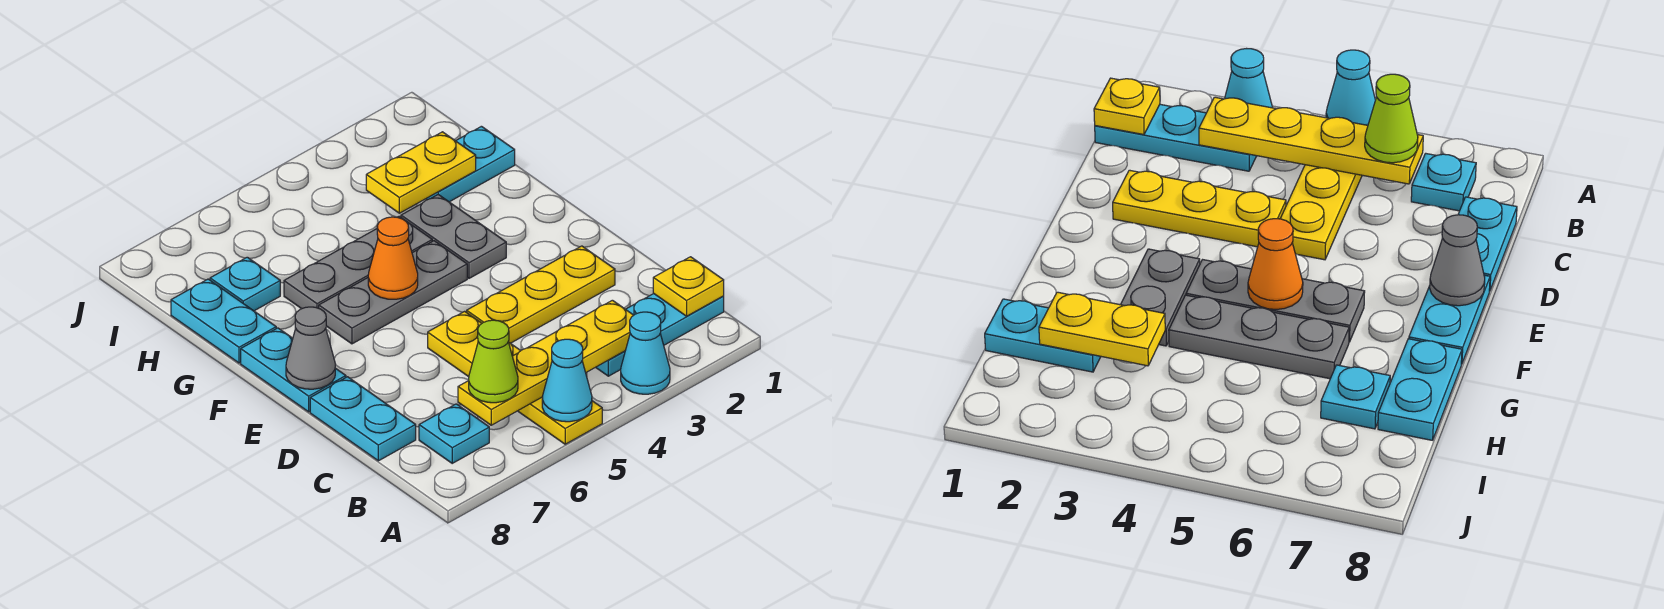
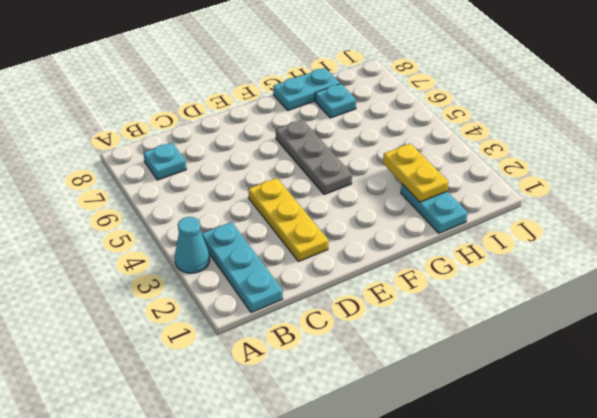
none -> yellow plate A5:D5 level 1
none -> cyan plate C8:D8 level 1
none -> cyan plate E8:F8 level 1

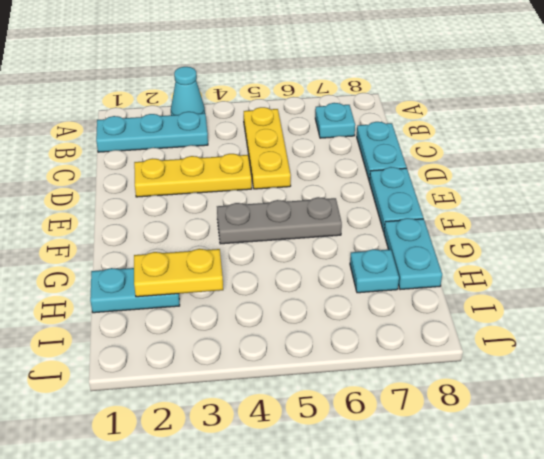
yellow plate B5:D5 level 1 -> yellow plate A5:D5 level 1
none -> grey plate F3:G3 level 1
none -> grey plate G4:G6 level 1
none -> cyan cone A5 level 2

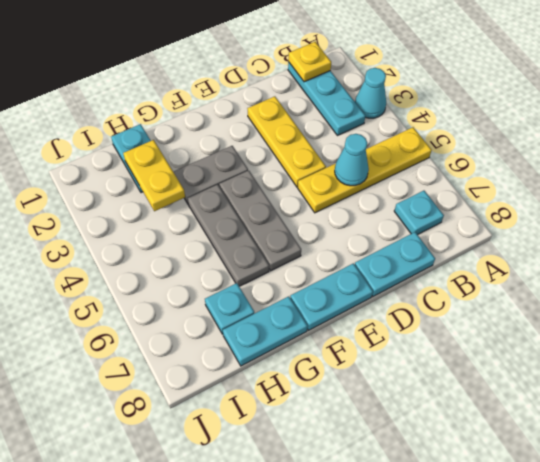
cyan cone C5 level 2 -> cyan cone A5 level 2
none -> yellow plate B3:B6 level 2
none -> grey cone E8 level 2
none -> orange cone F5 level 2

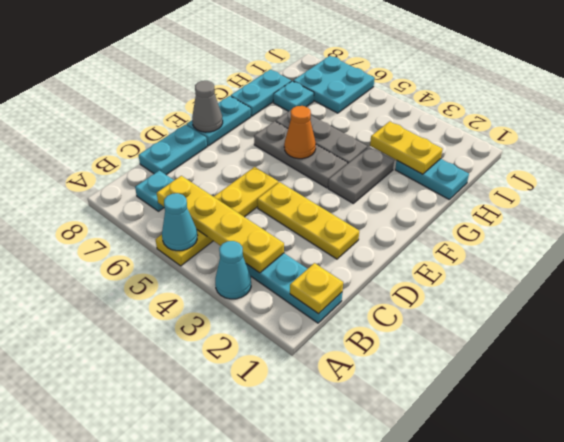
cyan plate I6:J7 level 1 -> none
none -> lime cone B6 level 3

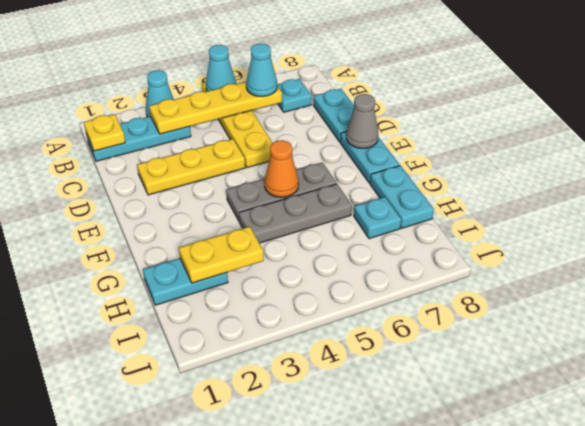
cyan cone B6 level 3 -> lime cone B6 level 3
none -> grey plate F3:G3 level 1

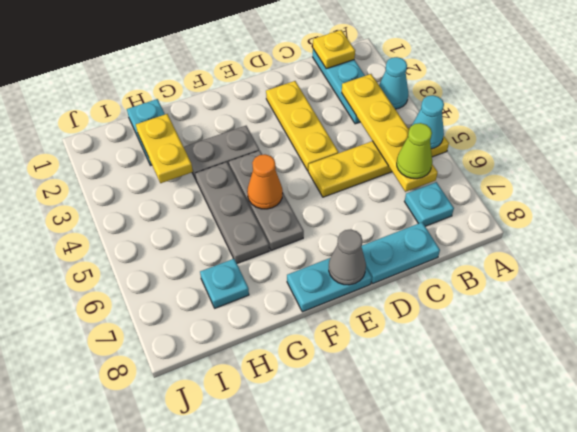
none -> cyan plate G8:H8 level 1

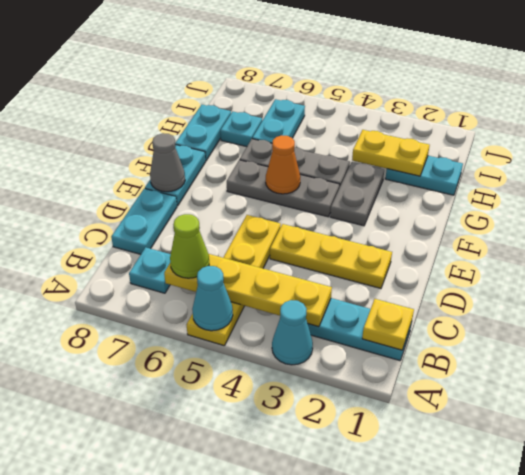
cyan plate H6:I6 level 1 -> none

